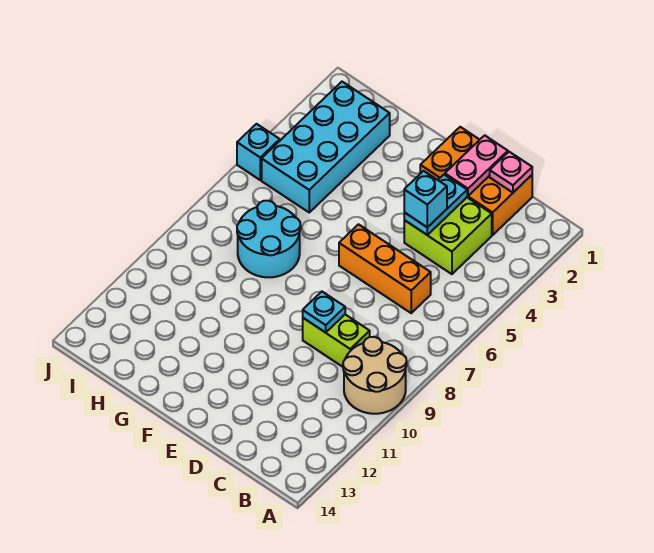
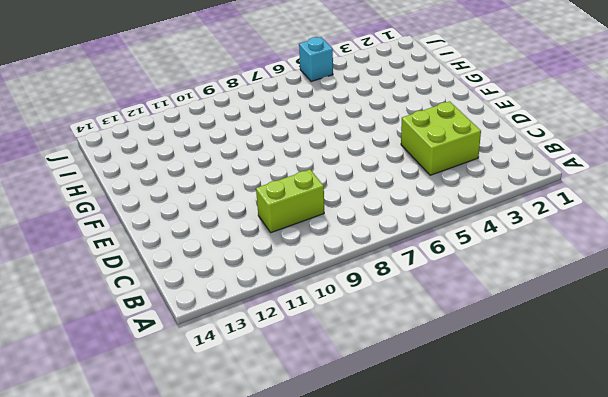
lime brick C9:C10 level 1 -> lime brick C9:D9 level 1
none -> tan round brick A9:B10 level 1
none -> orange brick C1:E2 level 1
none -> orange brick C6:E6 level 1

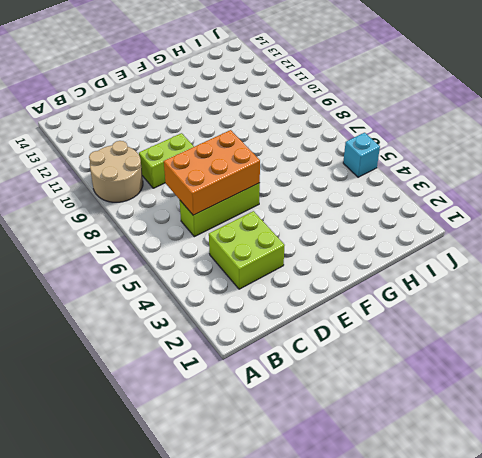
lime brick C6:E6 level 1 -> orange brick C6:E6 level 1
orange brick C6:E7 level 2 -> orange brick C1:E2 level 1
none -> cyan round brick G7:H8 level 1
none -> cyan brick H2:I5 level 1
none -> pink plate C1 level 2

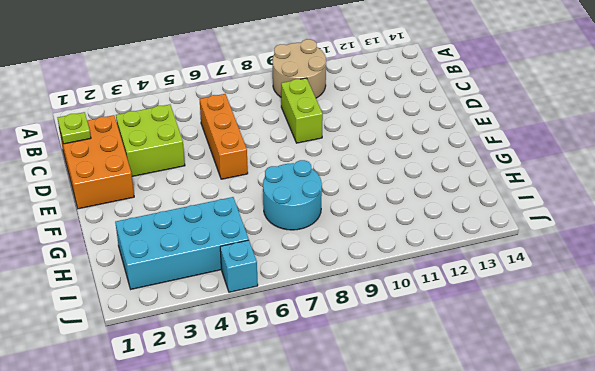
lime plate C1 level 2 -> pink plate C1 level 2
none -> pink plate D1:D2 level 2
none -> cyan plate D3:D4 level 2
none -> cyan plate D9 level 2

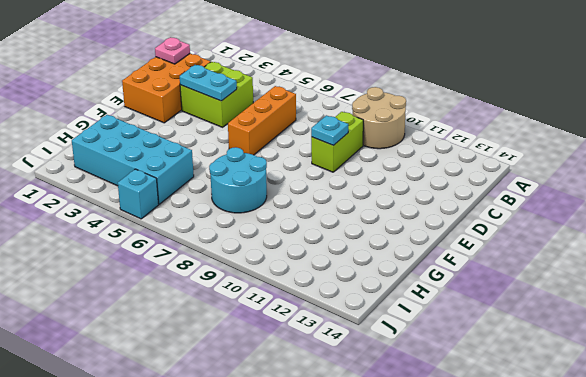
none -> pink plate D1:D2 level 2
none -> cyan brick D4 level 3

